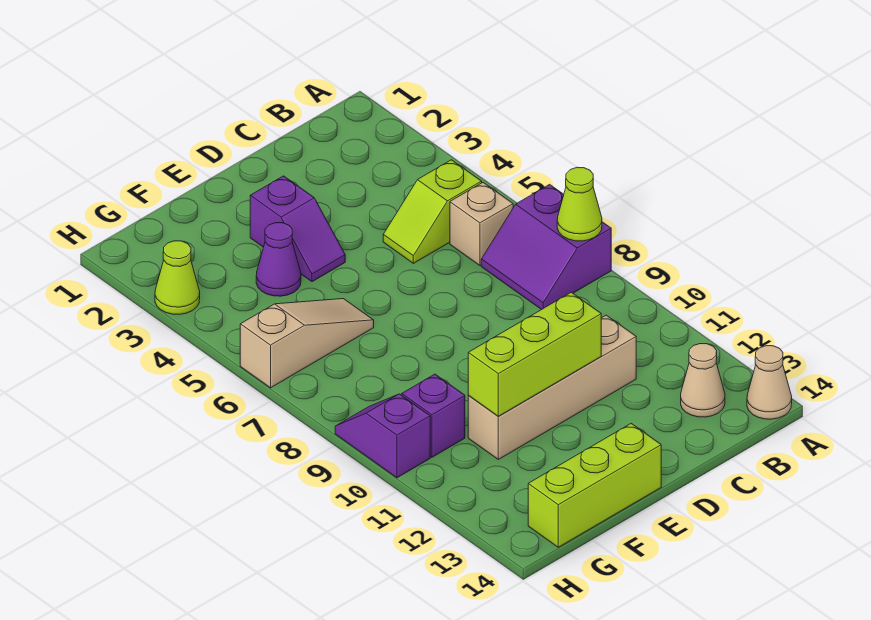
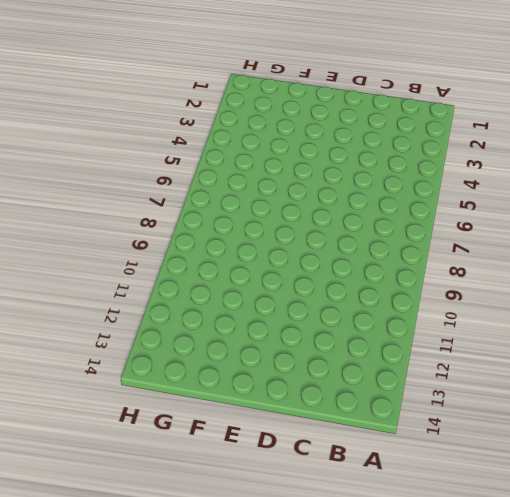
none -> purple slope A7:B8 level 1 top A
none -> tan cone A14 level 1
none -> lime slope B5:C5 level 1 top B

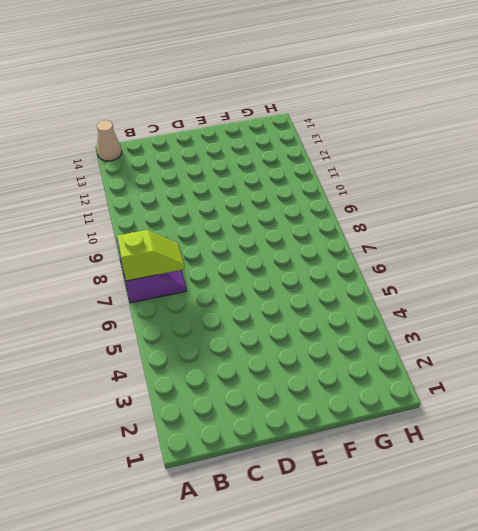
lime slope A7:B7 level 2 top A -> lime slope B5:C5 level 1 top B
none -> tan brick B6 level 1
none -> tan cone B13 level 1
none -> tan brick C11:F11 level 1

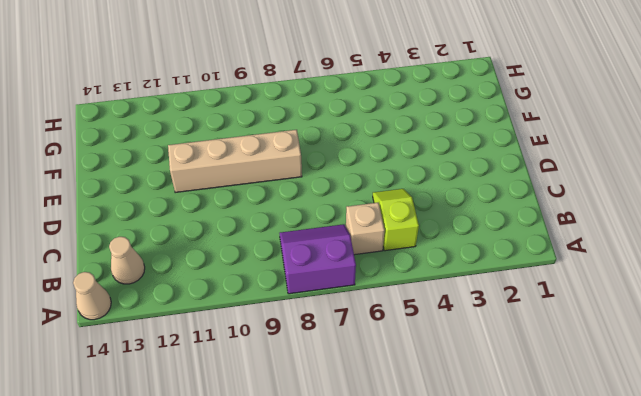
tan brick E8:E11 level 1 -> tan brick C11:F11 level 1
none -> purple slope E3:E4 level 1 top 3
none -> lime brick E14:G14 level 1
none -> purple cone F4 level 1

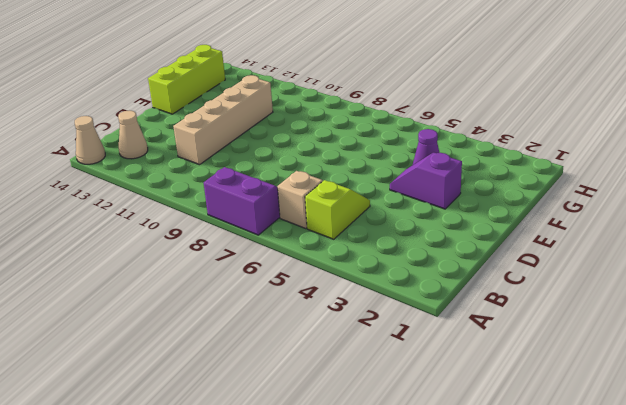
none -> tan slope F6:H6 level 1 top H
none -> purple brick G10 level 1
none -> lime cone H3 level 1

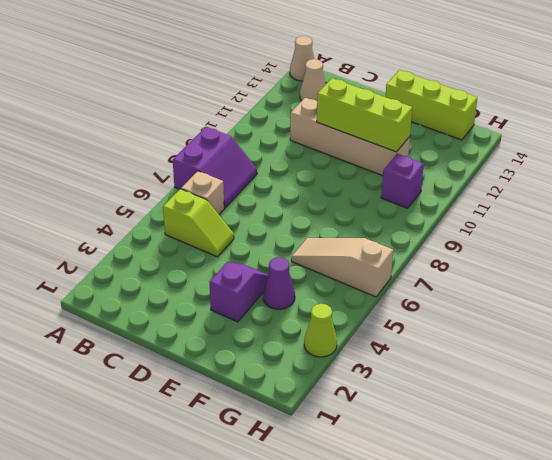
none -> purple slope H9:H10 level 1 top 10
none -> lime cone A8 level 2

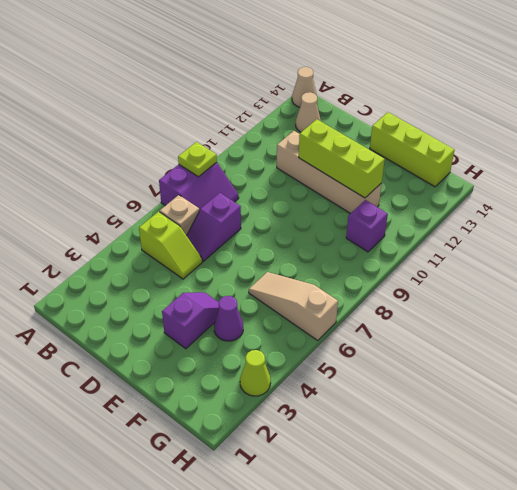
lime plate A8 level 2 -> lime cone A8 level 2
purple slope C6:C7 level 1 top 7 -> purple slope H9:H10 level 1 top 10

